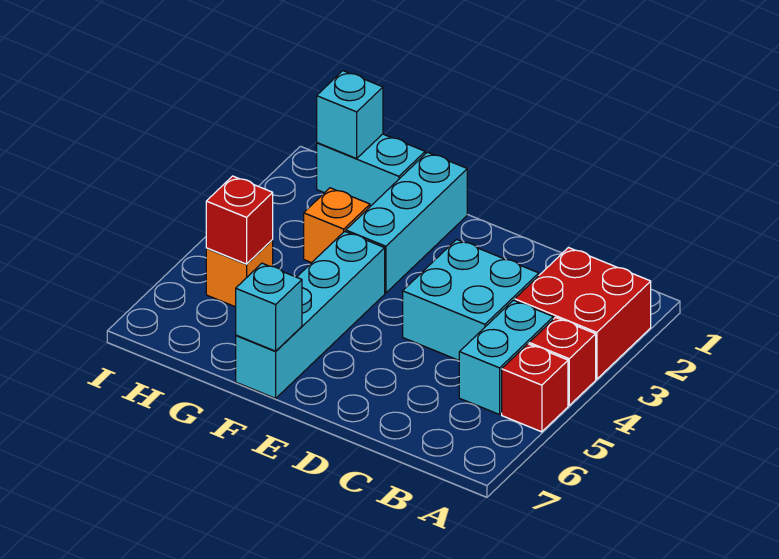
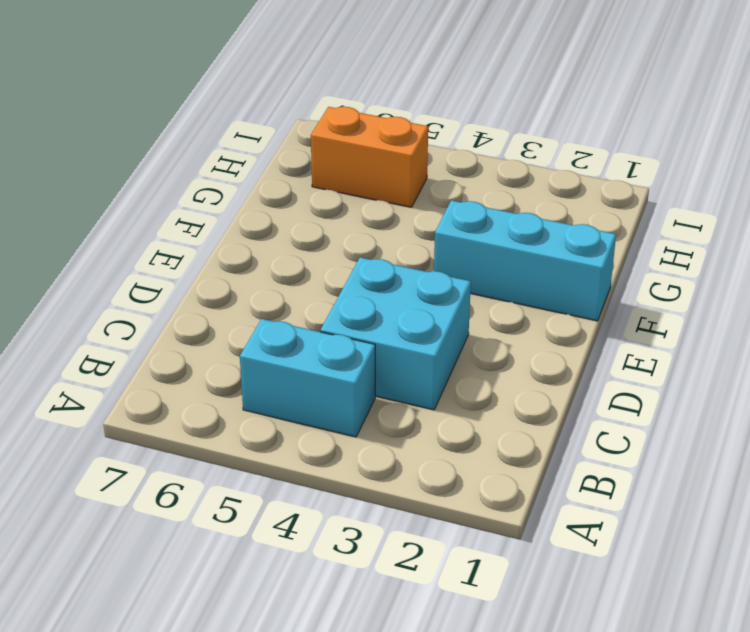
orange brick H5:H6 level 1 -> orange brick H5 level 1
none -> red brick A2:B3 level 1
none -> red brick A4 level 1
none -> red brick A5 level 1

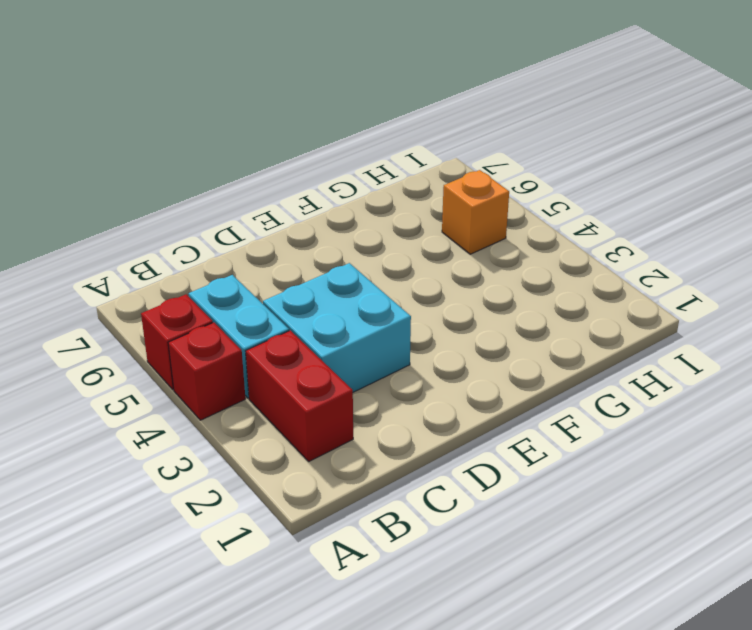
red brick B2:B3 level 1 -> red brick A2:B3 level 1
none -> cyan brick F1:F3 level 1
none -> cyan brick F4:F7 level 1
none -> cyan brick G1:H1 level 1

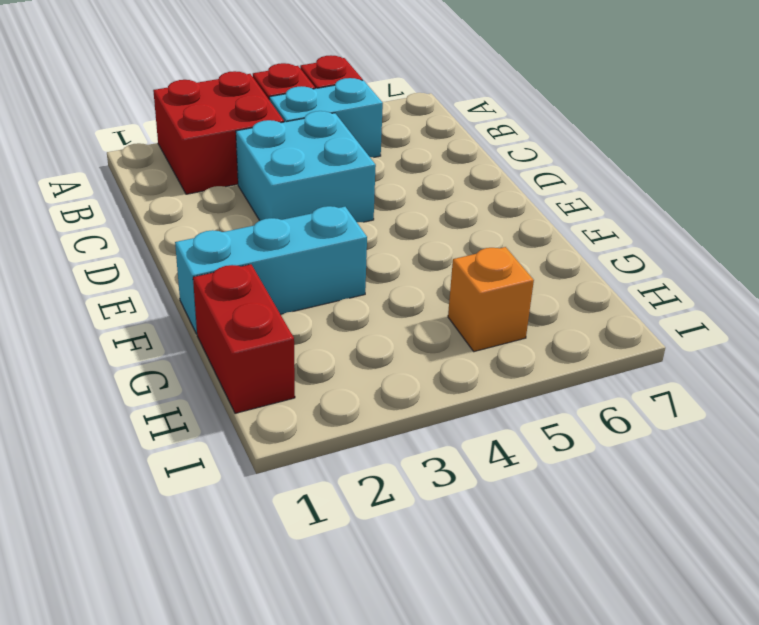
red brick G1:H1 level 1 -> cyan brick G1:H1 level 1
none -> cyan brick F4:F7 level 1
none -> orange brick G3 level 1
none -> cyan brick F7 level 2

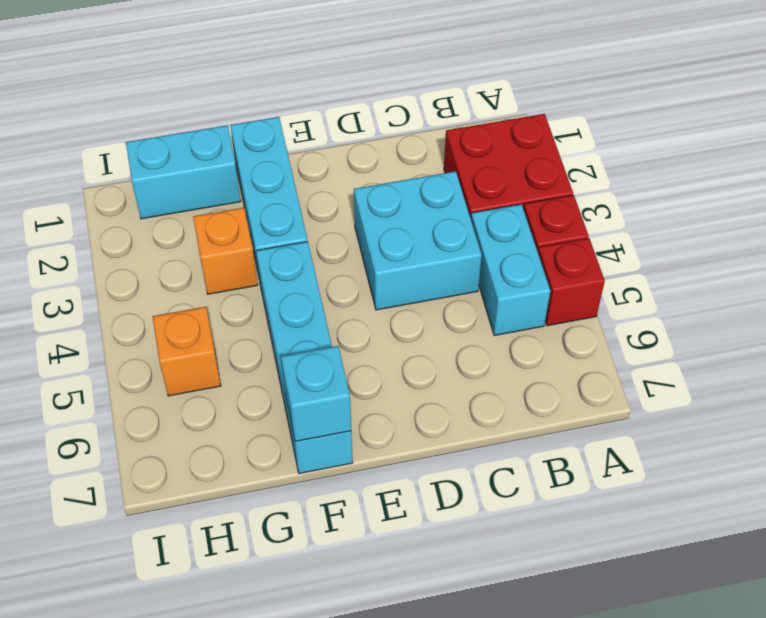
none -> cyan brick H1 level 2
none -> red brick H5 level 2

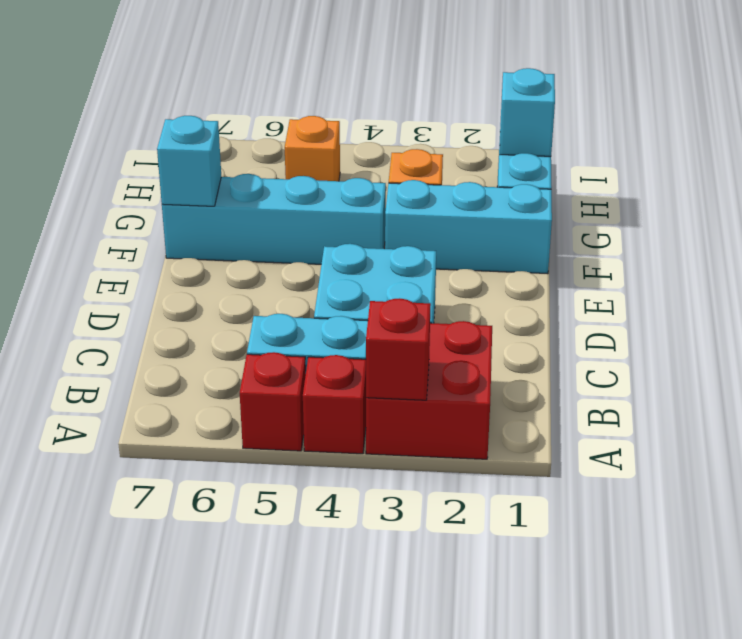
red brick A3 level 2 -> red brick H5 level 2

